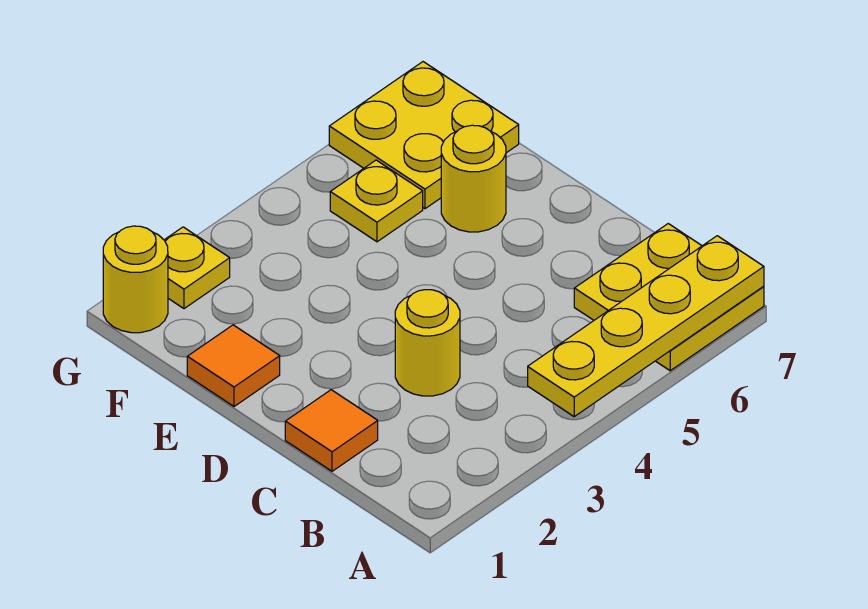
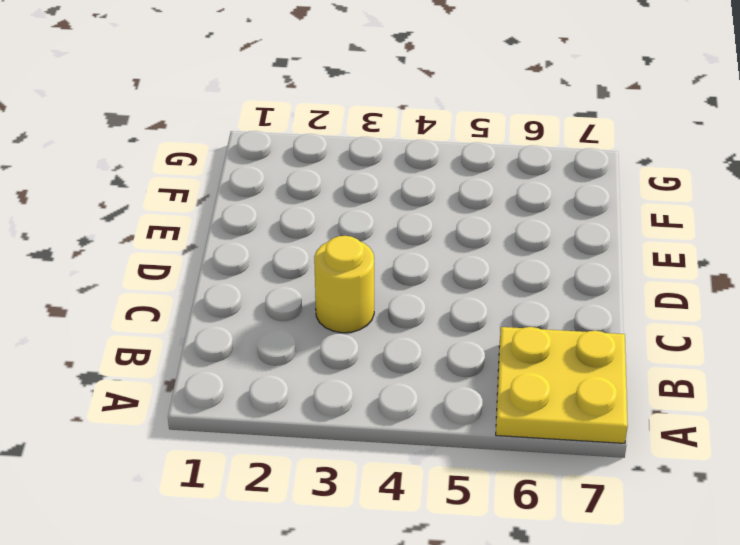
none -> orange tile C1 level 1
none -> orange tile E1 level 1

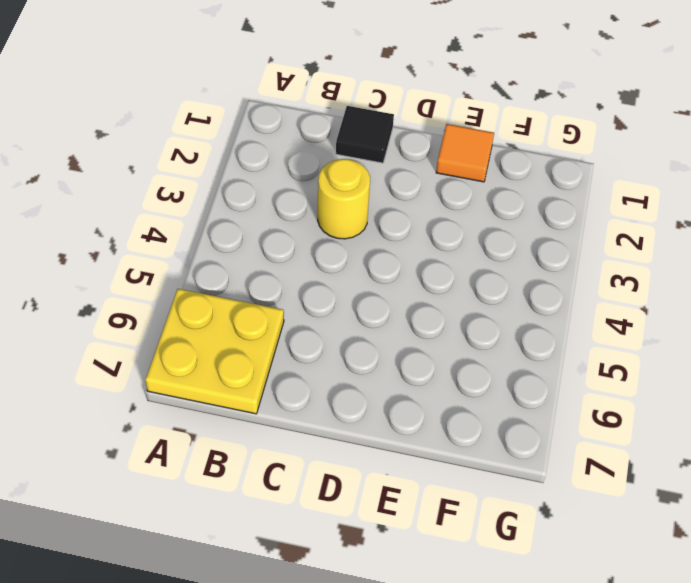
black tile C1 level 1 -> orange tile C1 level 1
none -> yellow round brick E6 level 1
none -> yellow plate F5 level 1

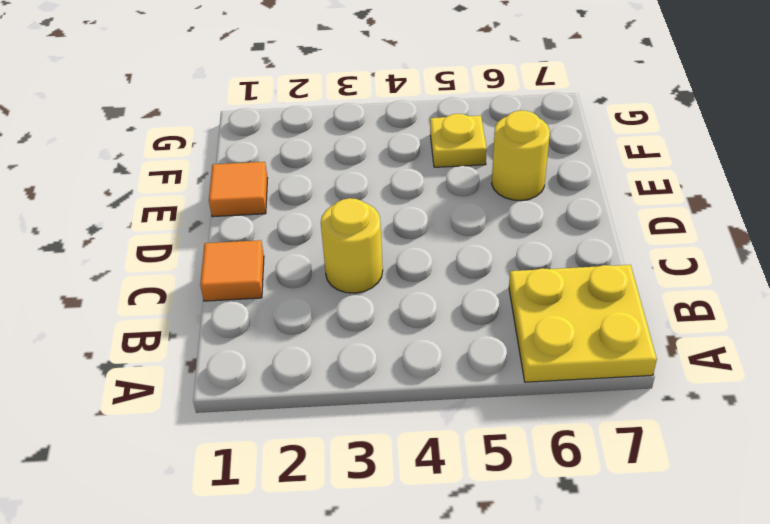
none -> yellow plate F6:G7 level 1
none -> yellow round brick G1 level 1

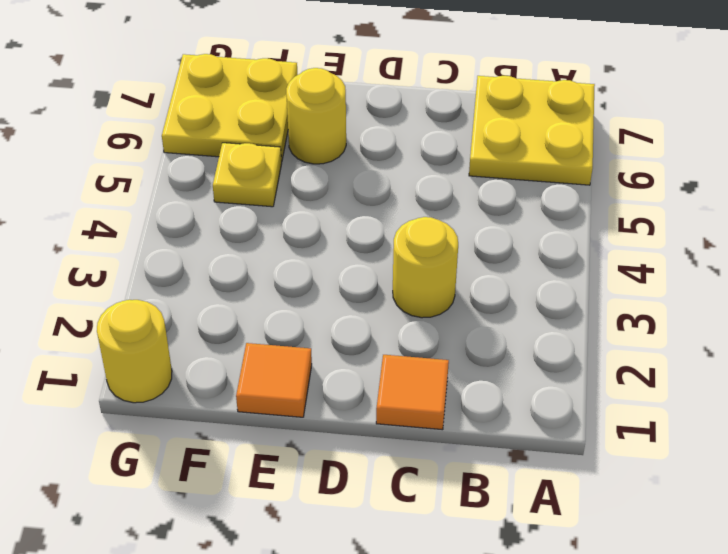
none -> yellow plate G2 level 1
none -> yellow plate A4:A7 level 2

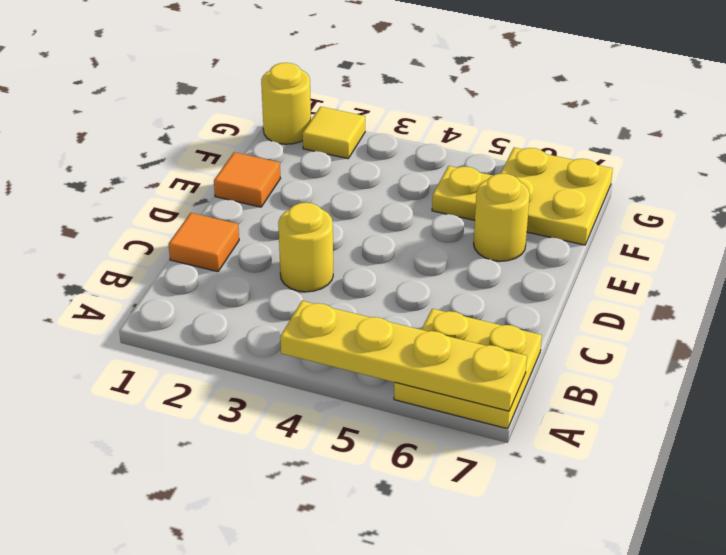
yellow tile G2 level 1 -> yellow plate G2 level 1

